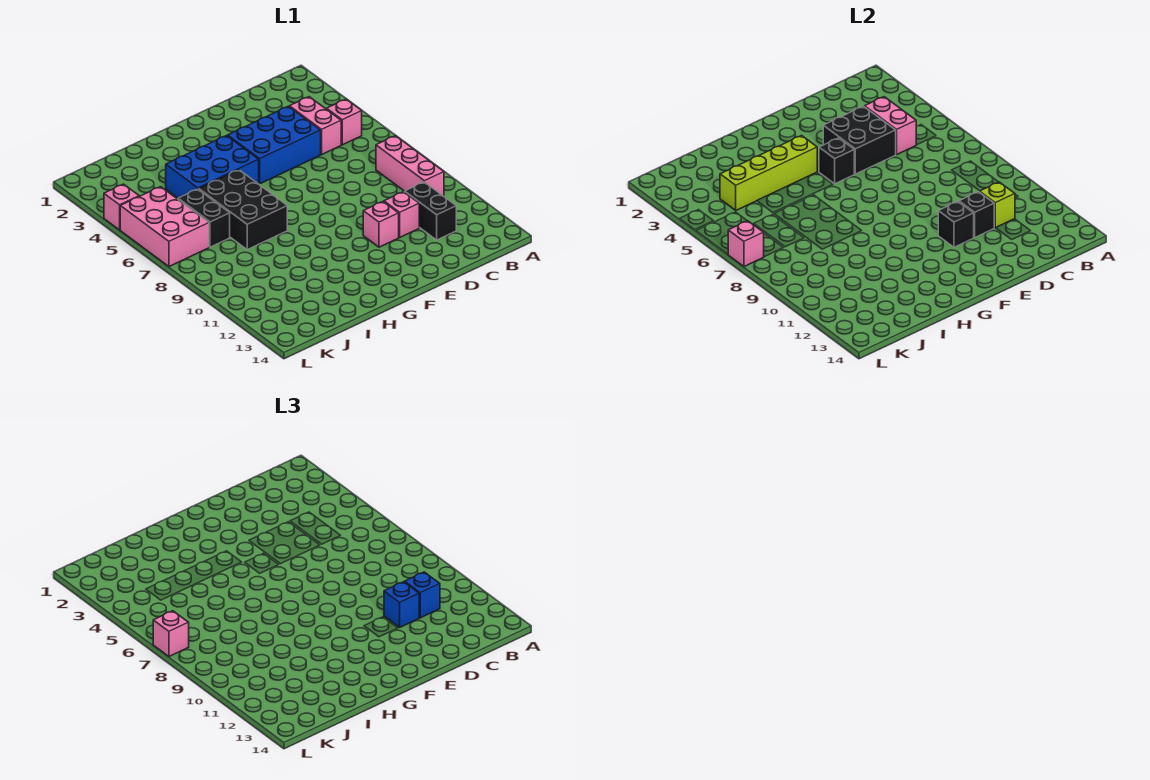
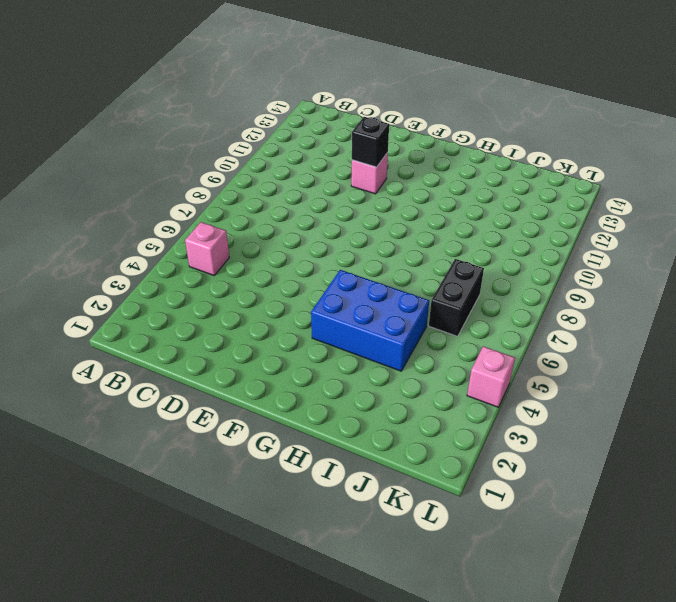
none -> pink brick B8:B10 level 1
none -> pink brick C4:C5 level 1
none -> black brick C11:C12 level 1

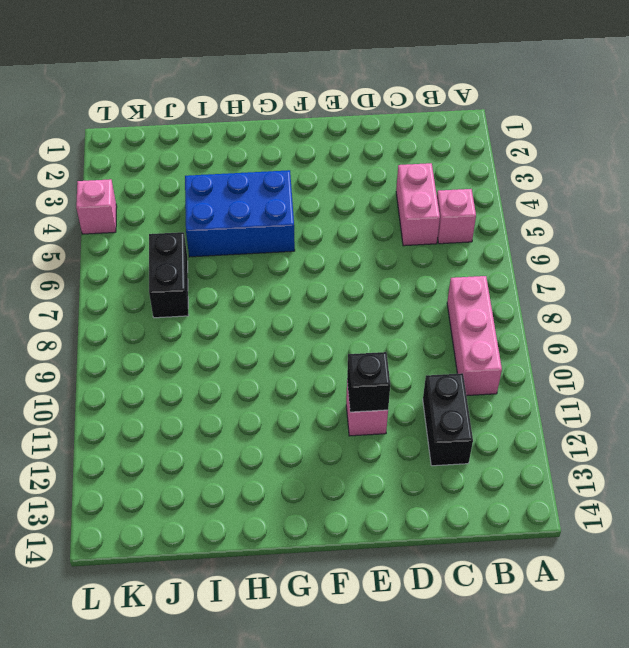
none -> blue brick D4:F5 level 1
none -> pink brick D11 level 1
none -> black brick H6:I8 level 1

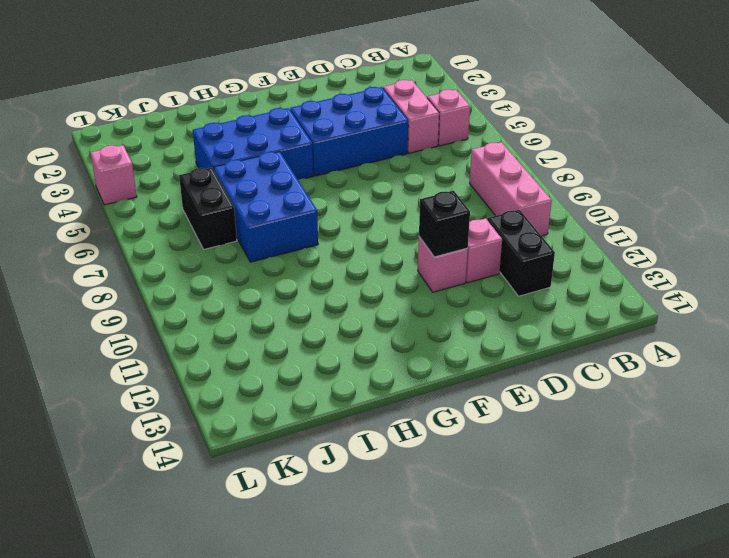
blue brick H6:I8 level 1 -> black brick H6:I8 level 1
none -> pink brick K5:L7 level 1
none -> pink brick C4:C5 level 2
none -> lime brick C11 level 2

